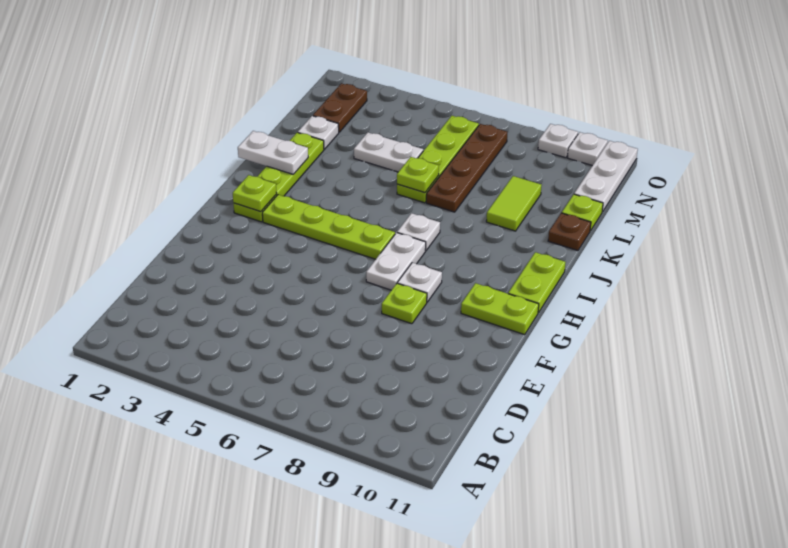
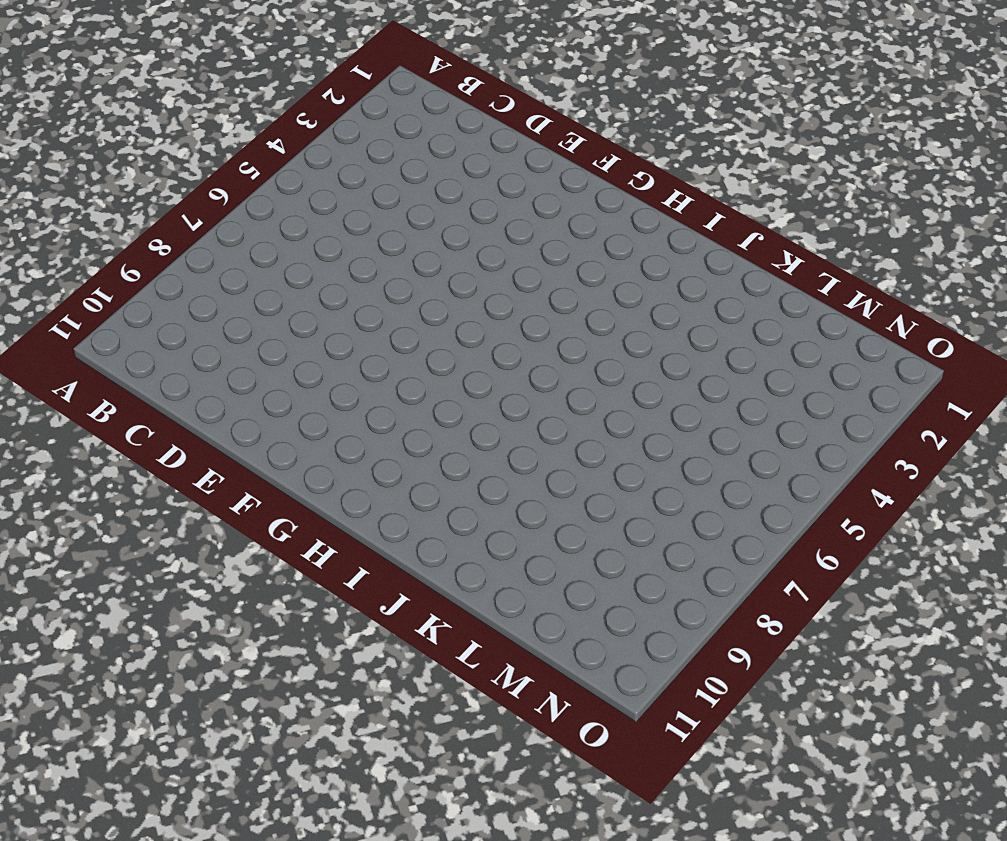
none -> lime plate F8 level 1
none -> white plate G7:H7 level 1
none -> white plate G8 level 1

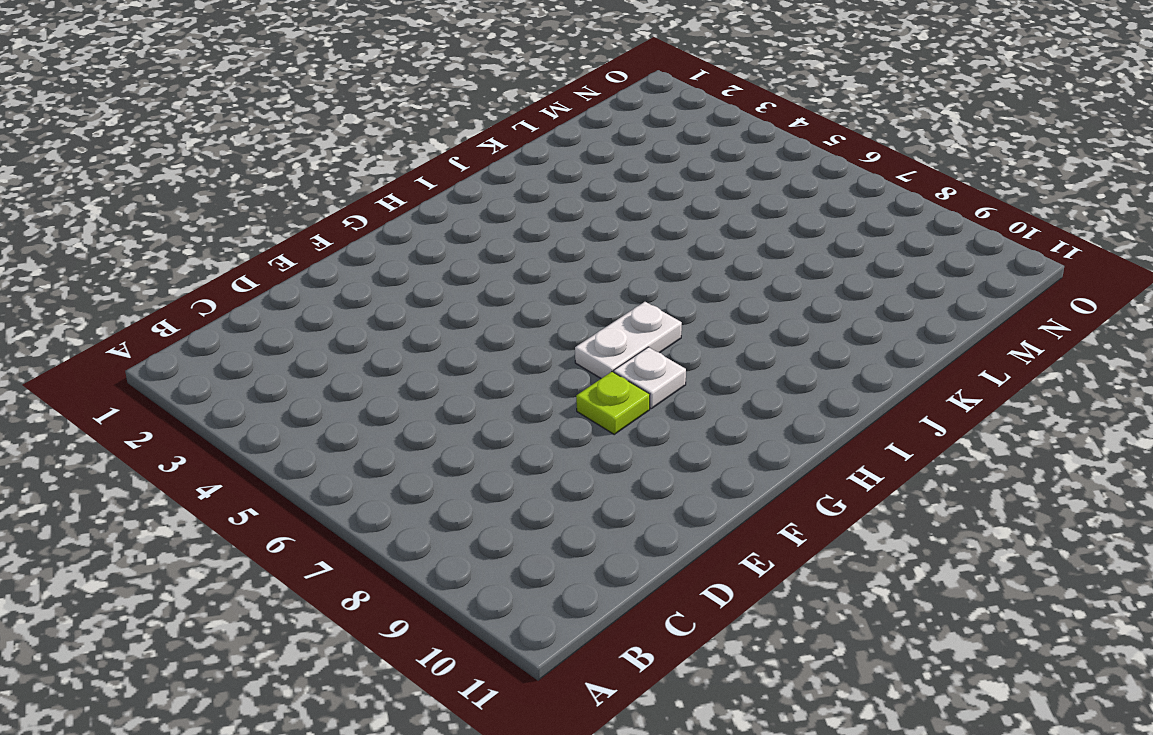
none -> lime plate G10:G11 level 1
none -> lime plate H2:K2 level 1
none -> lime plate H3:H6 level 1

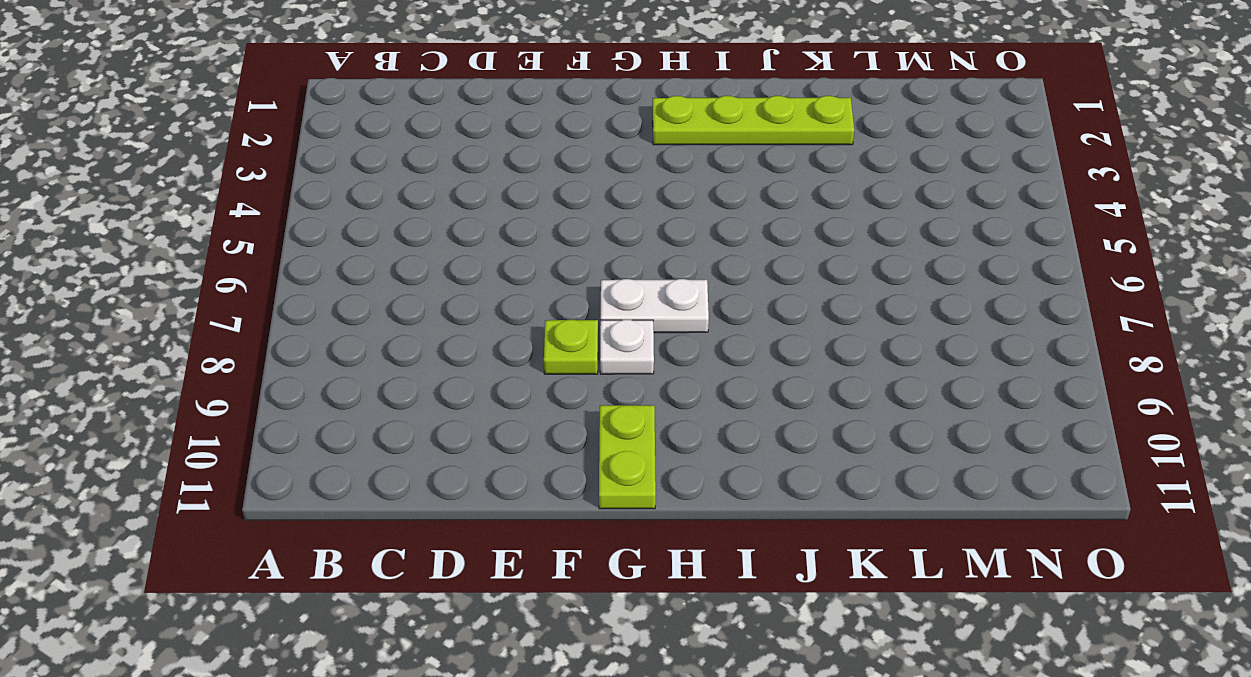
none -> lime plate H3:H6 level 1
none -> lime plate H11:I11 level 1
none -> white plate I7 level 1

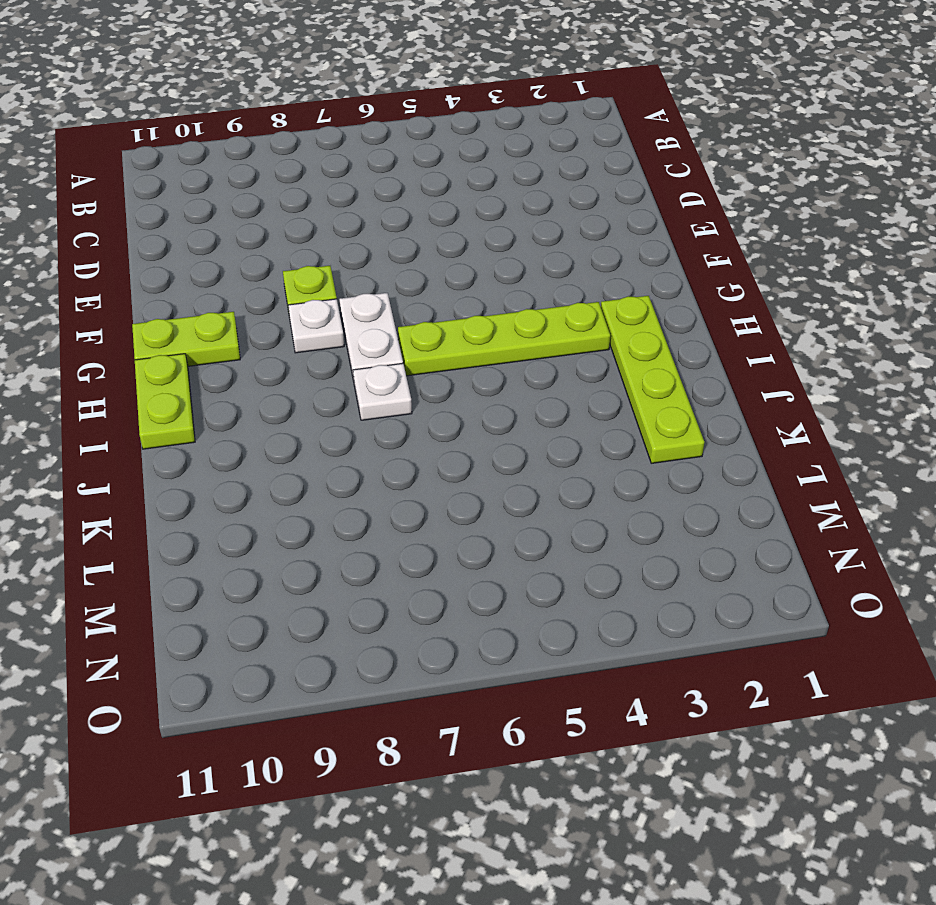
none -> lime plate K6:N6 level 1
none -> brown plate K7:N7 level 1
none -> lime tile K9:L9 level 1

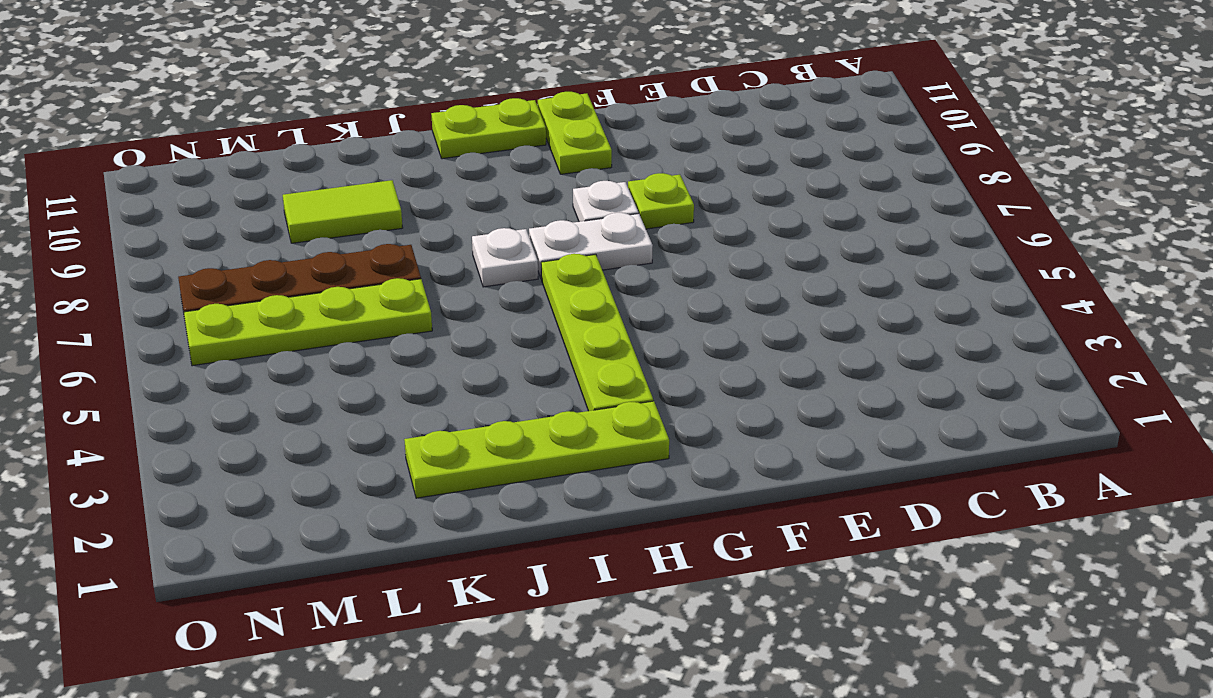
none -> brown plate K11 level 1
none -> white plate L2 level 1
none -> white plate L4:L5 level 1

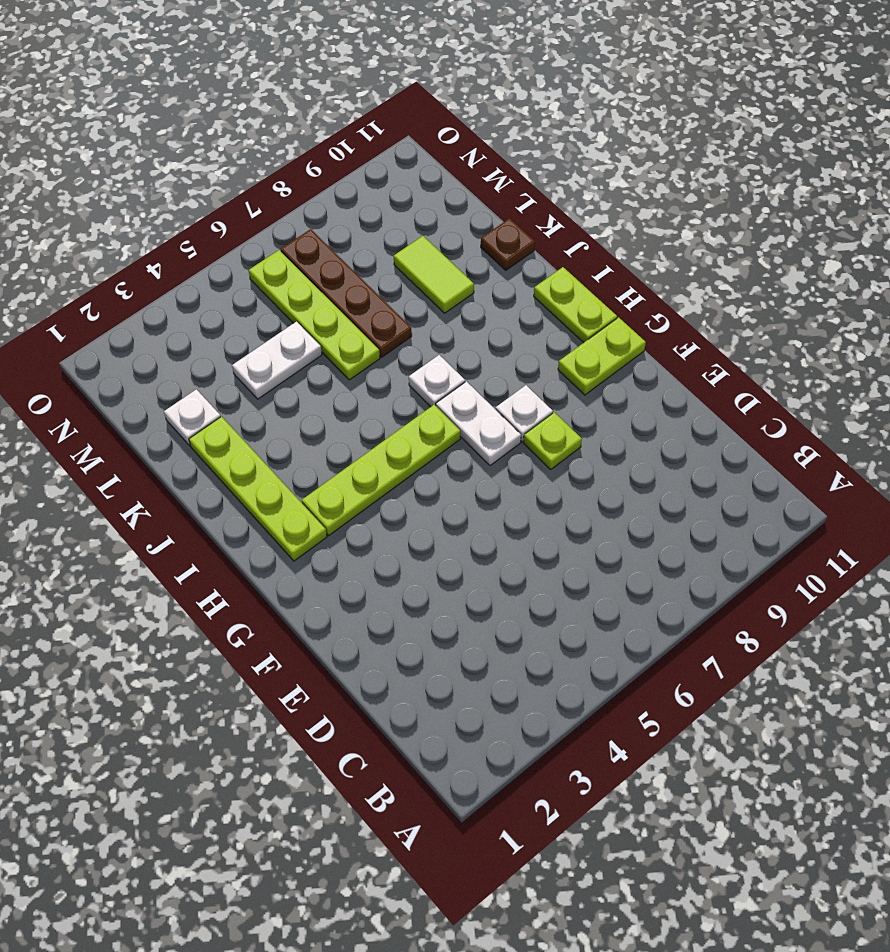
none -> lime plate L11 level 1
none -> brown plate M2:N2 level 1
none -> white plate M11:O11 level 1

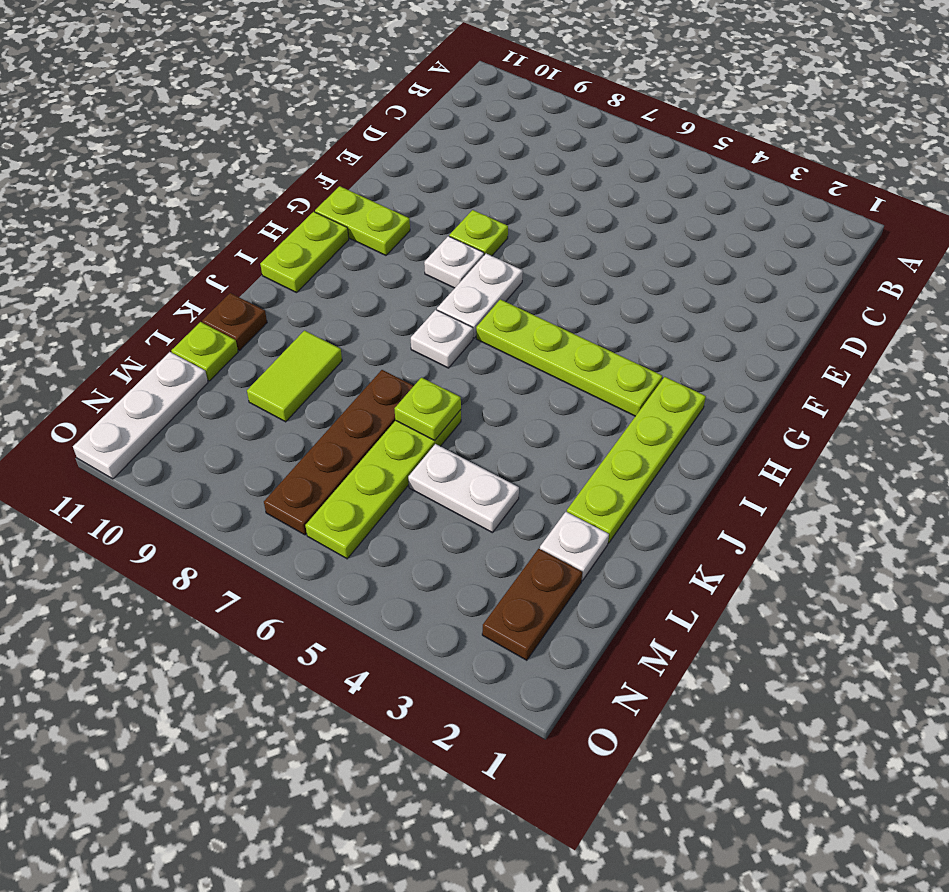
none -> white plate O9 level 1
none -> white plate O10 level 1
none -> lime plate H2 level 2

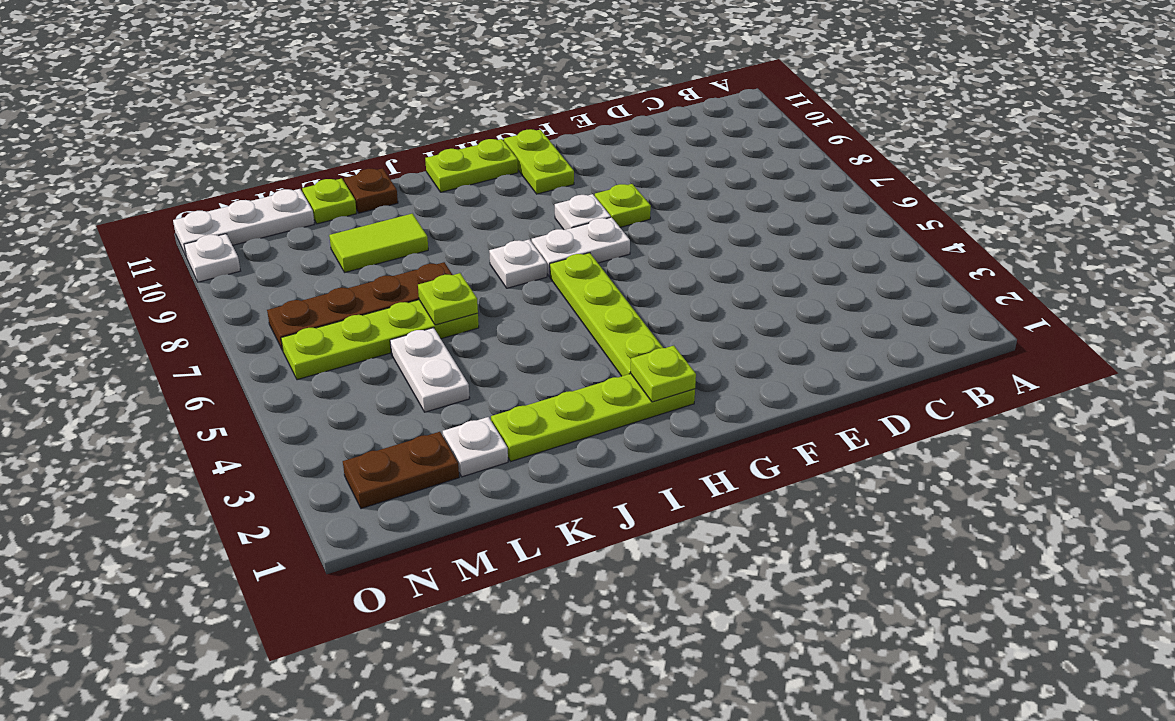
none -> white plate O9 level 1
none -> white plate J1:J2 level 2

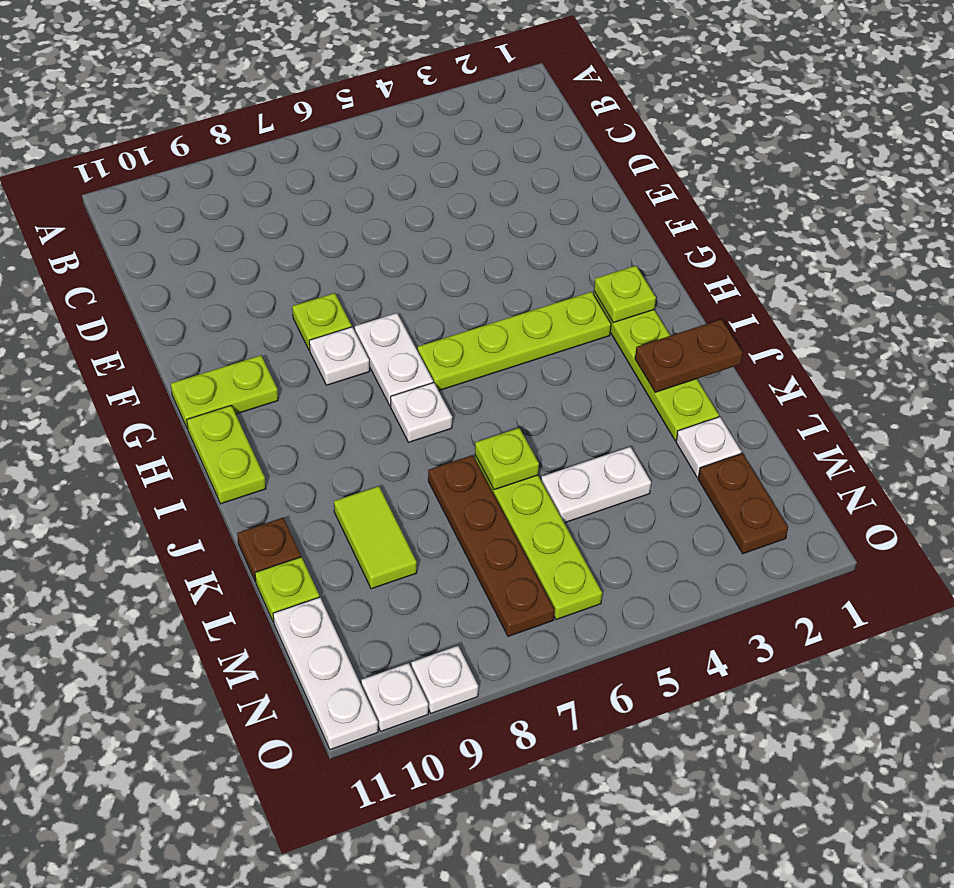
brown plate J1:J2 level 2 -> white plate J1:J2 level 2

